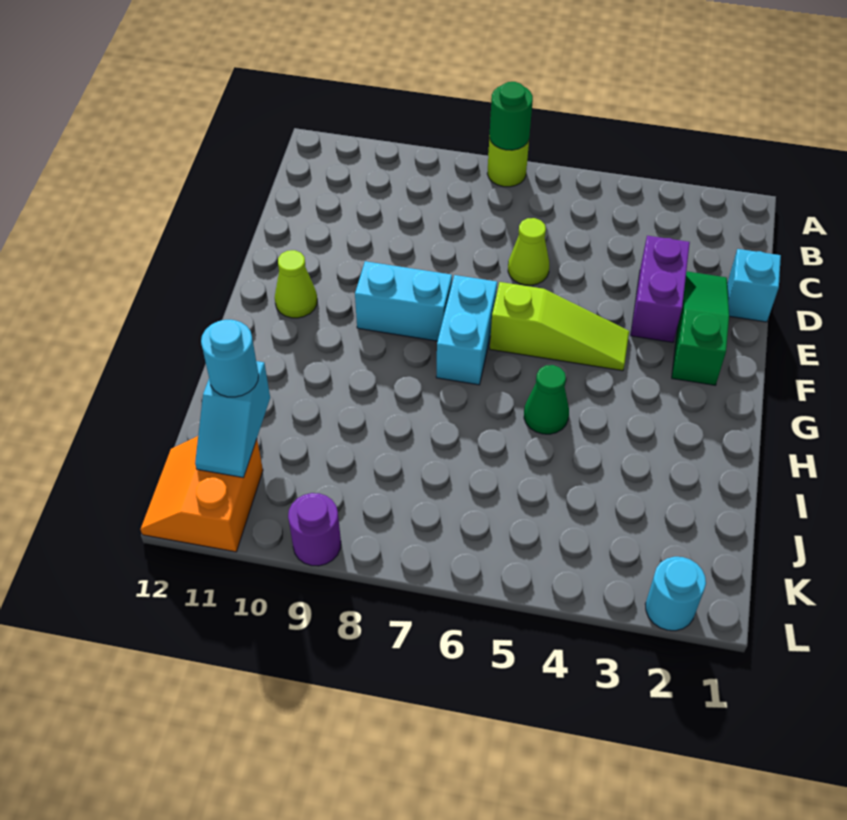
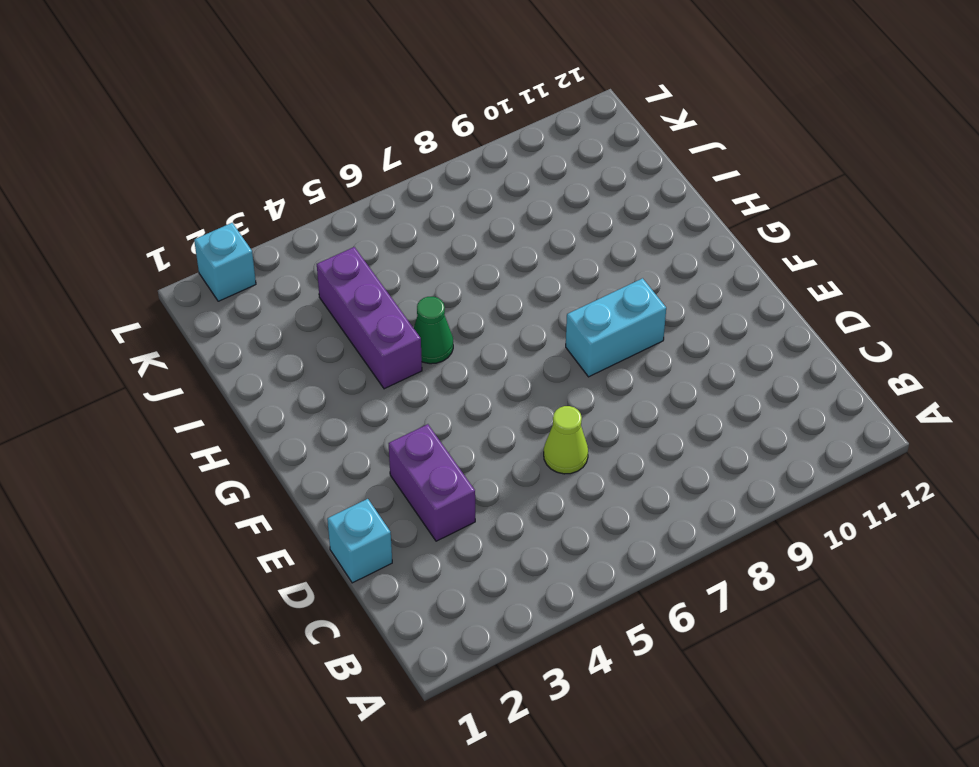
purple brick H4:J4 level 1 -> none
cyan brick L2 level 1 -> cyan round brick L2 level 1
none -> lime round brick A7 level 1
none -> green slope D2:F2 level 1 top F
none -> lime slope F4:F6 level 1 top 6

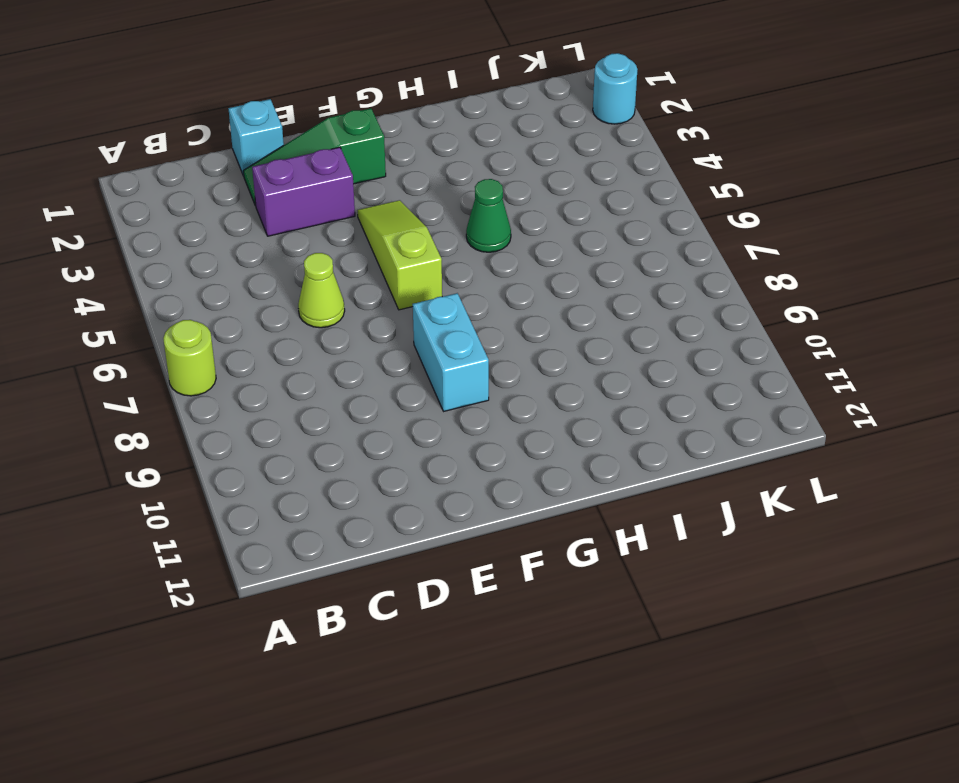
none -> cyan brick F7:G7 level 1
none -> lime cone F11 level 1
none -> orange slope K11:L12 level 1 top 11

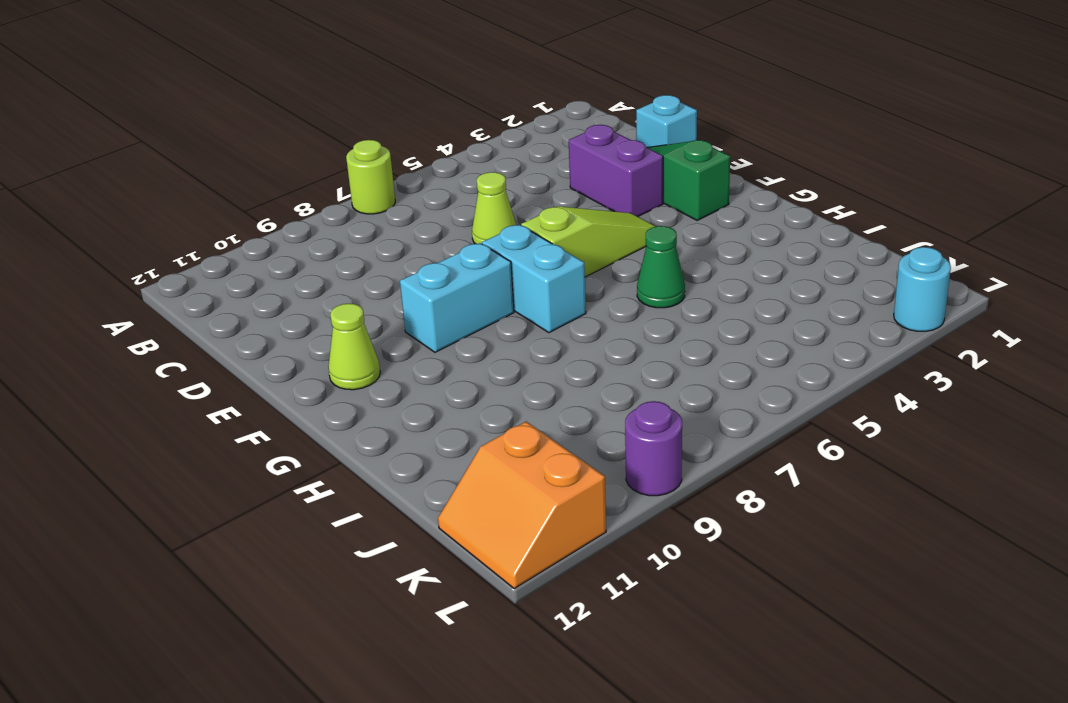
none -> green round brick A7 level 2
none -> cyan slope J11:K11 level 2 top J
none -> cyan round brick J11 level 3

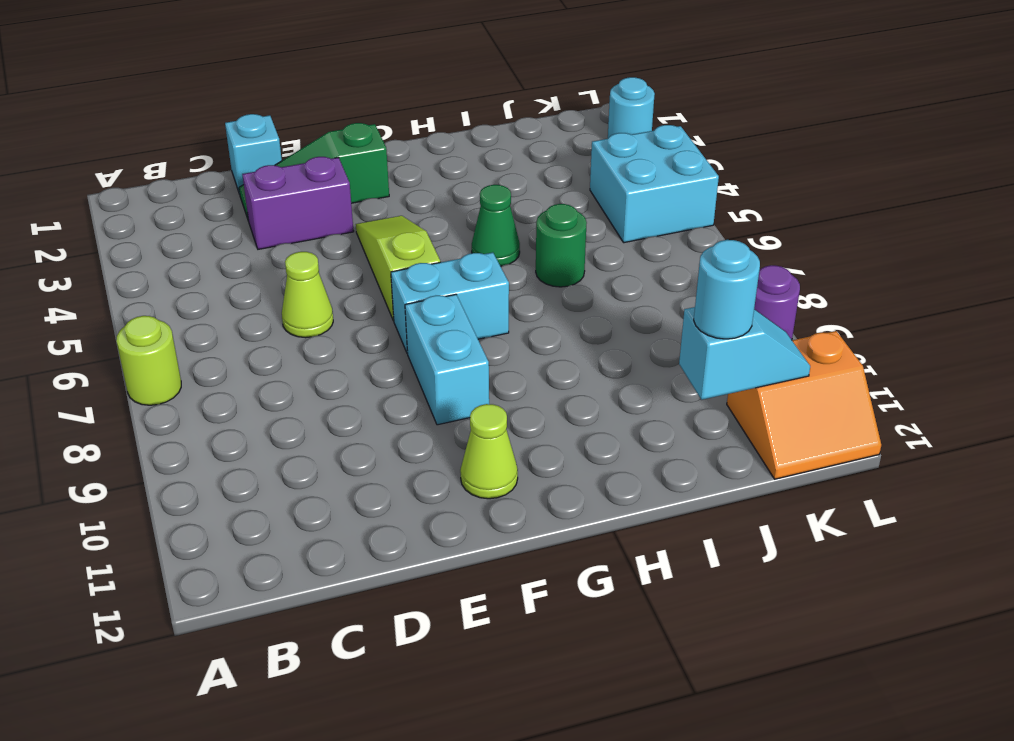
green round brick I6 level 1 -> green round brick A7 level 2
cyan brick K4:L5 level 1 -> none

